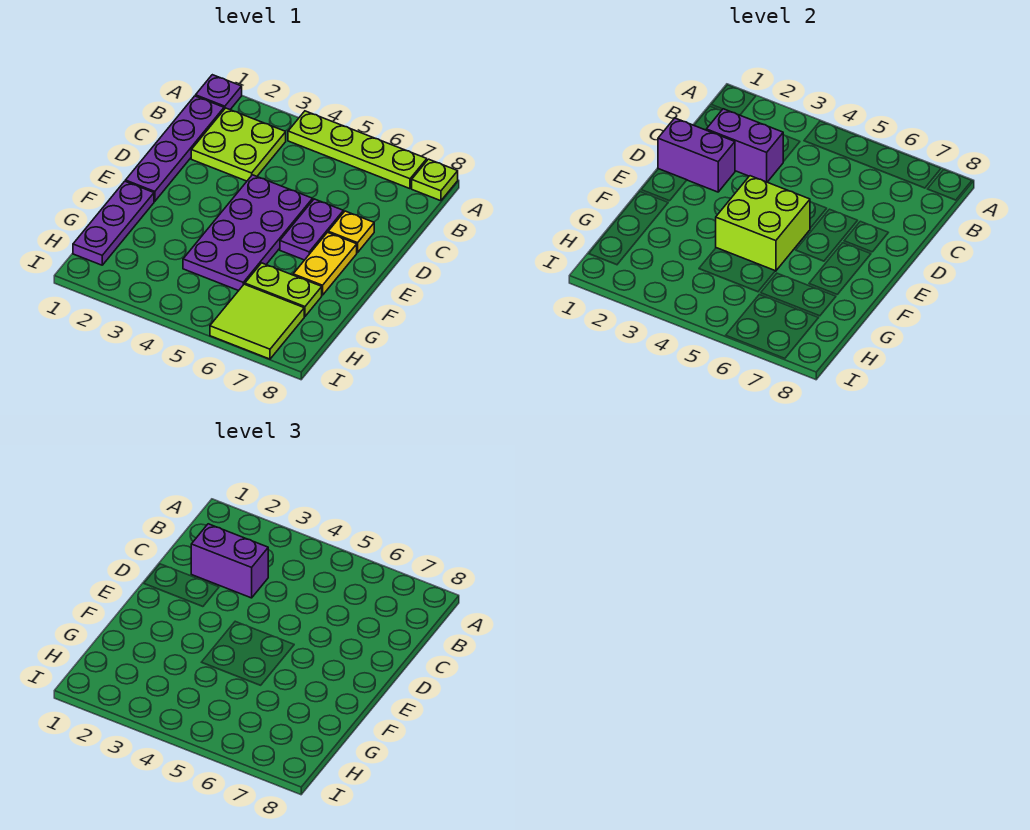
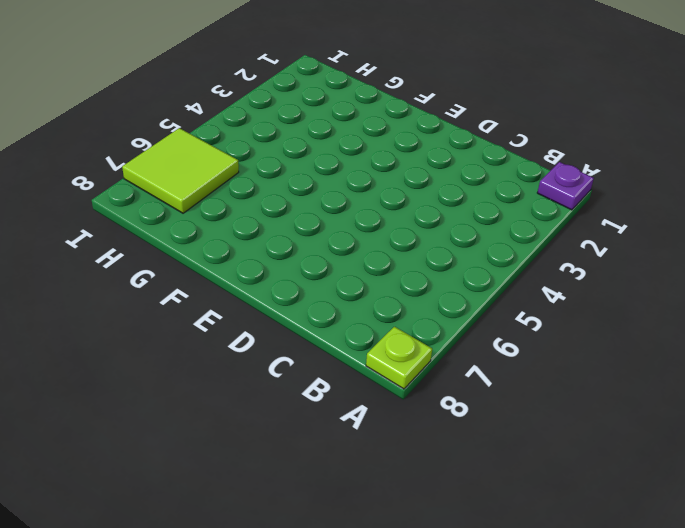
none -> lime plate A4:A7 level 1
none -> purple plate B1:E1 level 1
none -> lime plate B2:C3 level 1

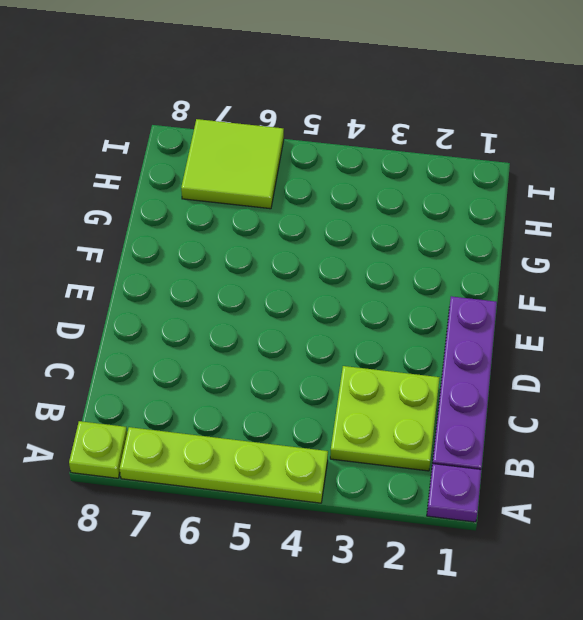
none -> purple plate D4:G5 level 1
none -> purple plate D6:E6 level 1
none -> yellow plate D7 level 1

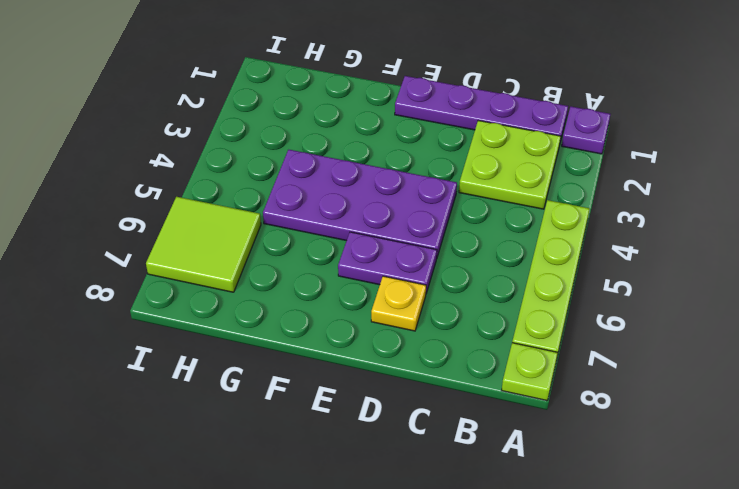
none -> yellow plate E7:F7 level 1
none -> purple plate F1:H1 level 1
none -> lime plate G6:G7 level 1

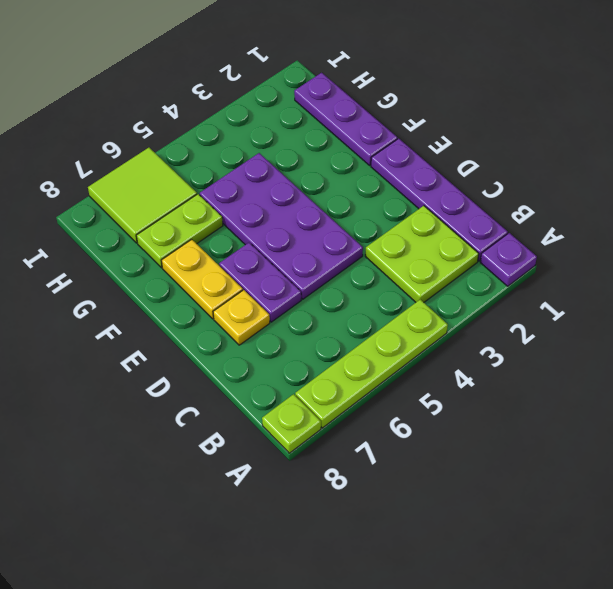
none -> purple brick C2:C3 level 2
none -> purple brick D1:D2 level 2
none -> lime brick E4:F5 level 2

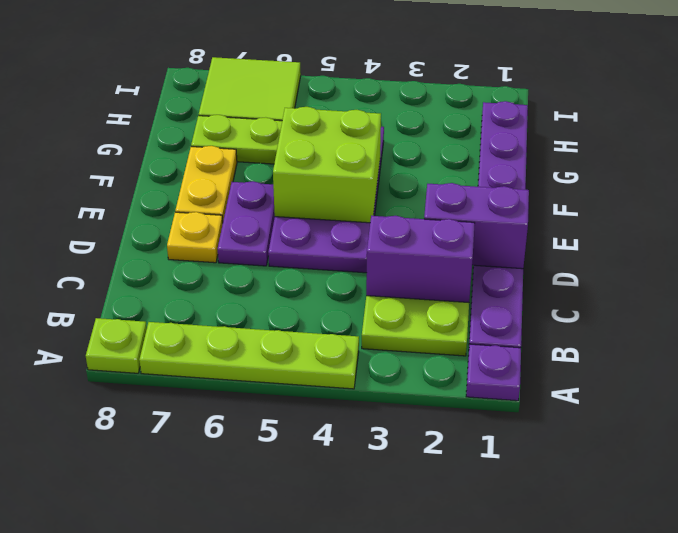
none -> purple brick C2:C3 level 3

